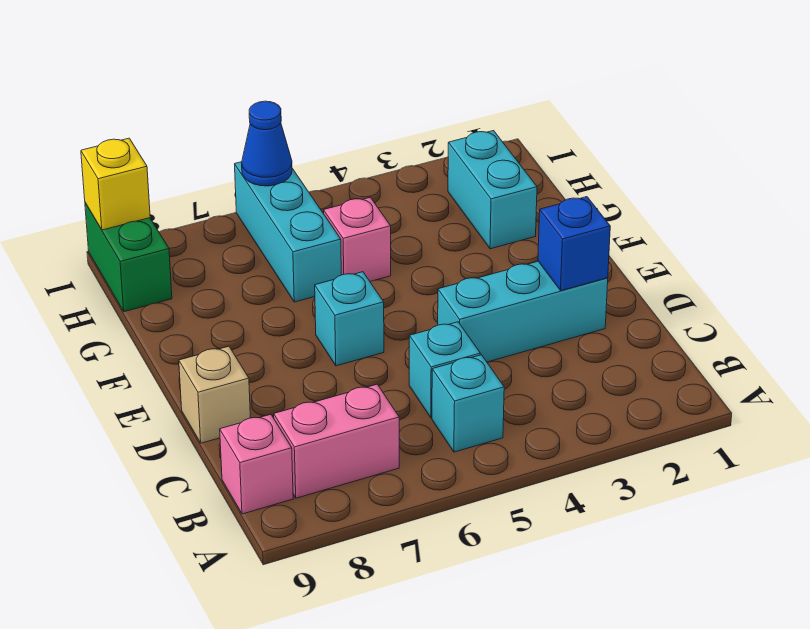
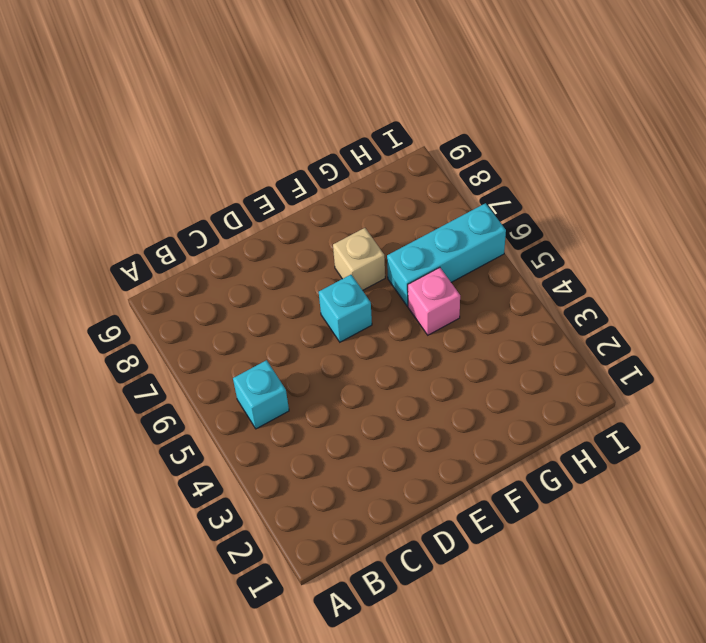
tan brick F7 level 1 -> tan brick D9 level 1
none -> pink brick B7:B8 level 1
none -> pink brick B9 level 1
none -> cyan brick C5 level 1

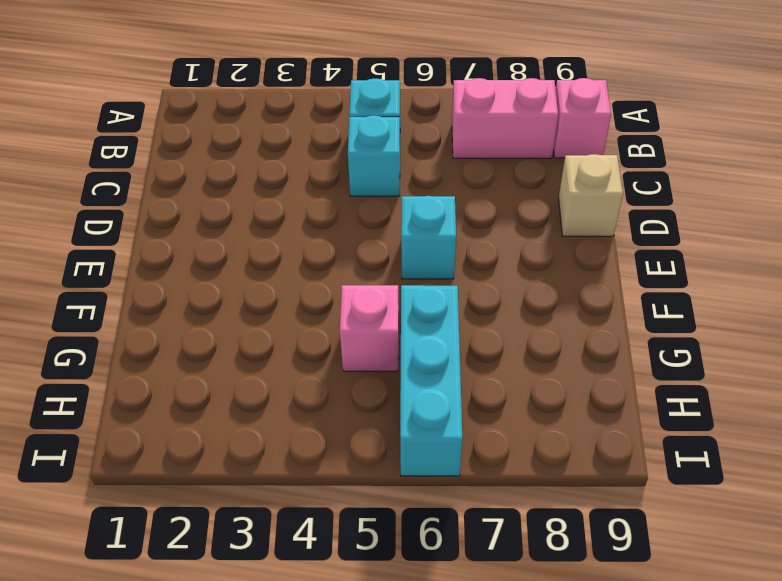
none -> cyan brick D2:D4 level 1
none -> cyan brick G2:H2 level 1
none -> green brick H9:I9 level 1

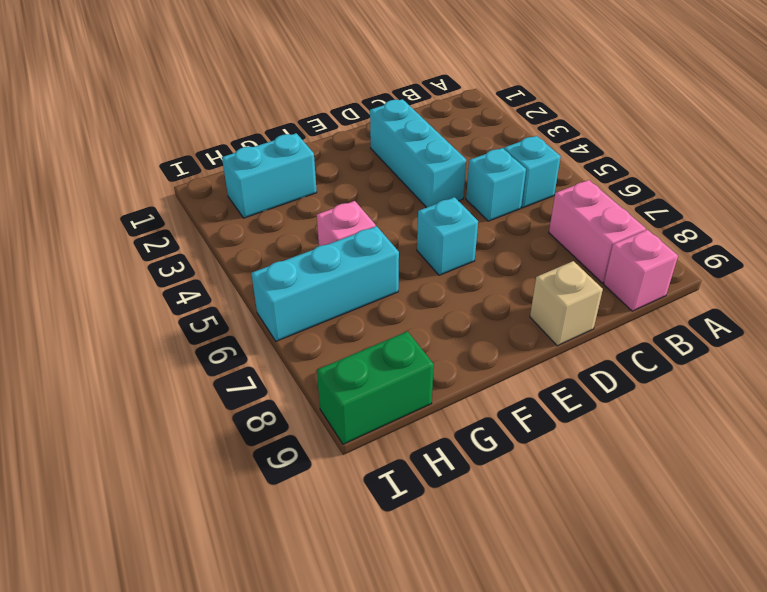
none -> blue brick D2 level 2
none -> blue cone I6 level 2
none -> yellow brick I9 level 2

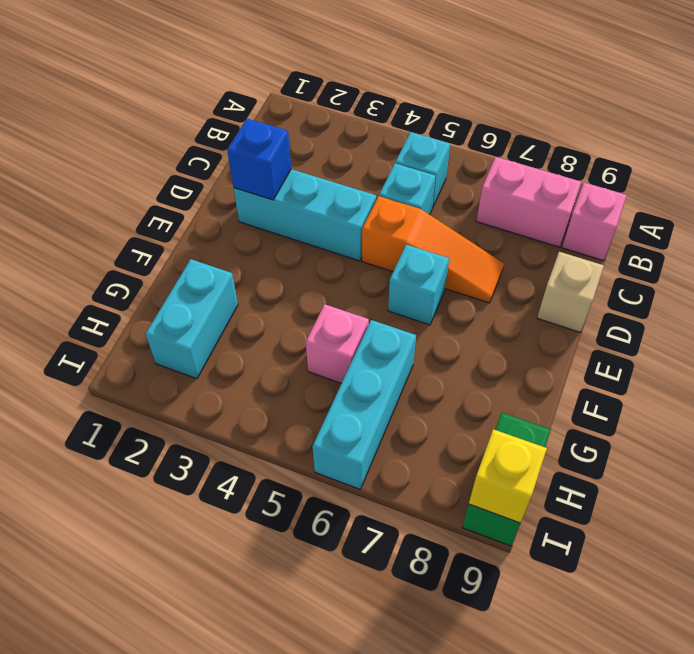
orange slope D5:D7 level 1 top 5 -> none
none -> blue cone I6 level 2

